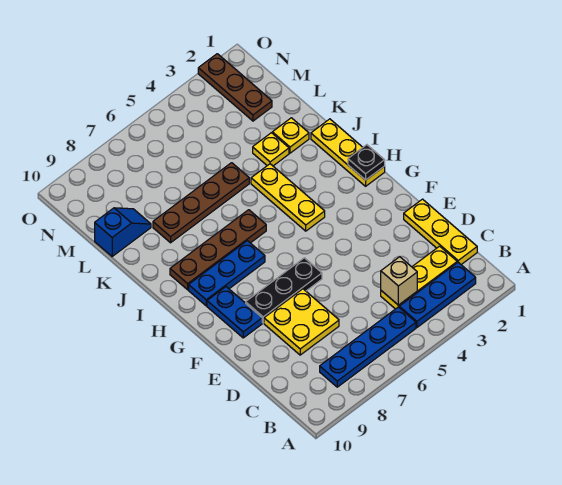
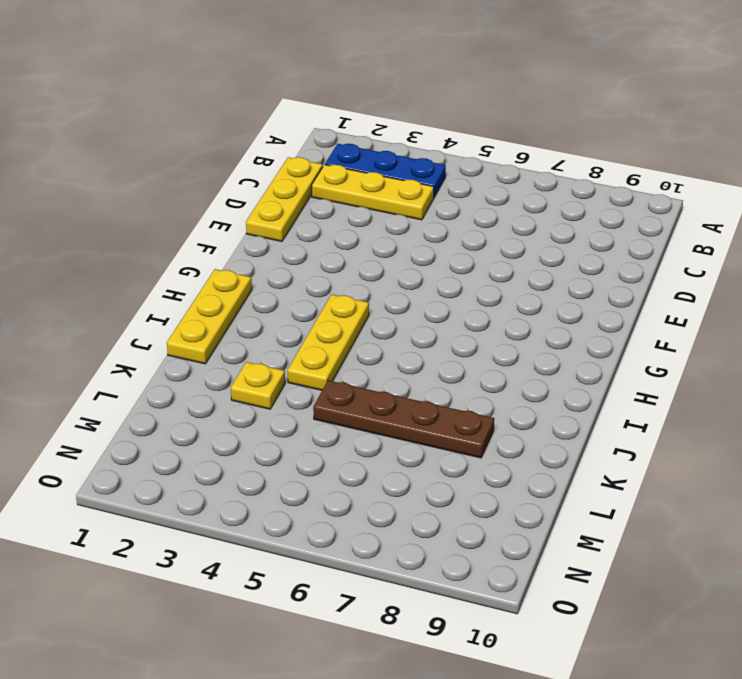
none -> blue plate B5:B8 level 1
none -> yellow plate D7:E8 level 1
none -> black plate F6:F8 level 1

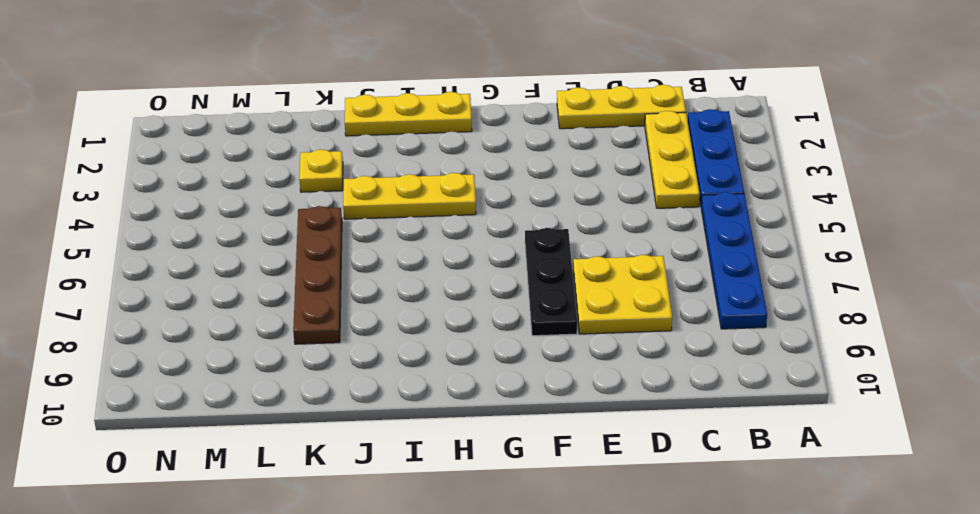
none -> blue plate F9:G9 level 1
none -> blue plate H7:H9 level 1
none -> brown plate I6:I9 level 1

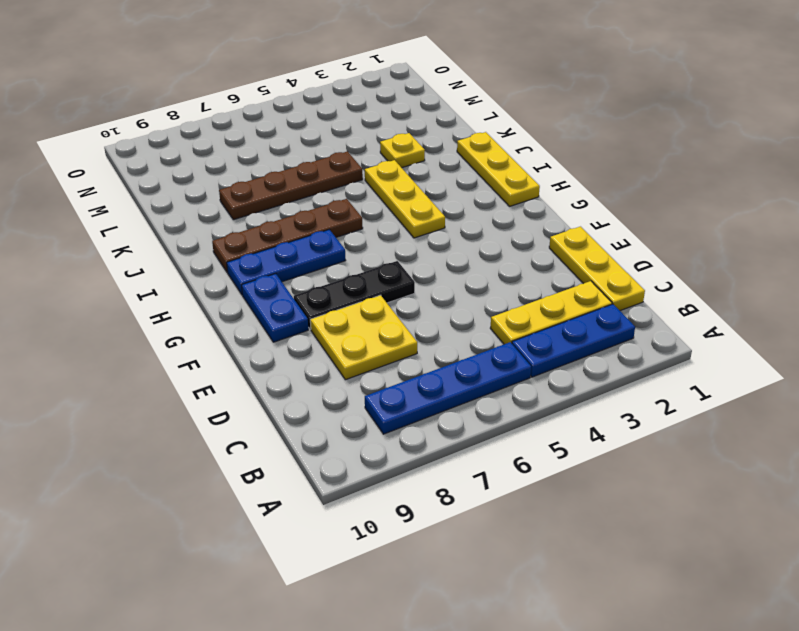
none -> yellow plate K2 level 1
none -> blue slope L9:L10 level 1 top 10
none -> brown plate M2:O2 level 1

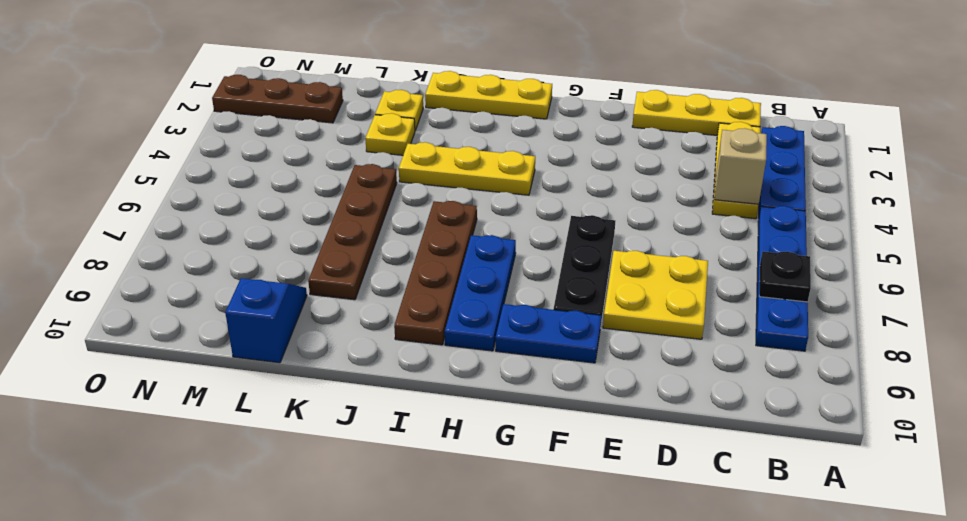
black plate B7 level 2 -> black plate H1 level 2

